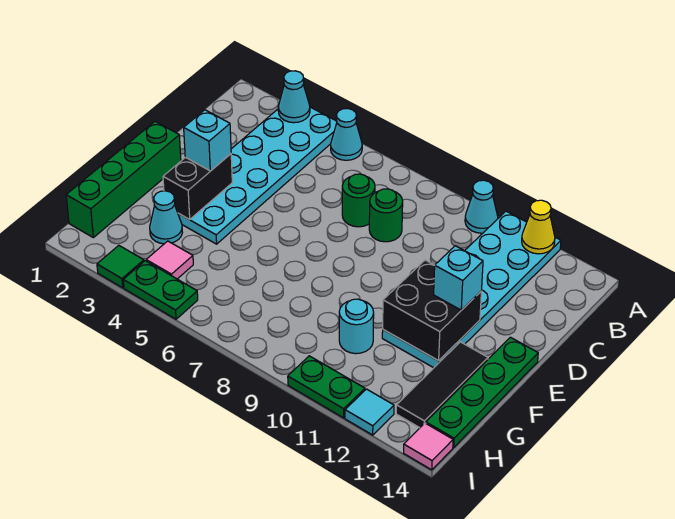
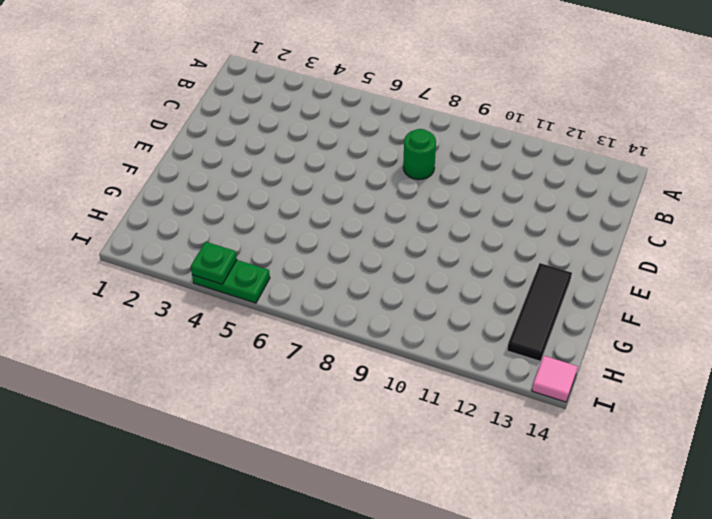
green plate I4 level 2 -> none
none -> cyan plate A3:F4 level 1
none -> cyan cone A5 level 1
none -> cyan cone A10 level 1

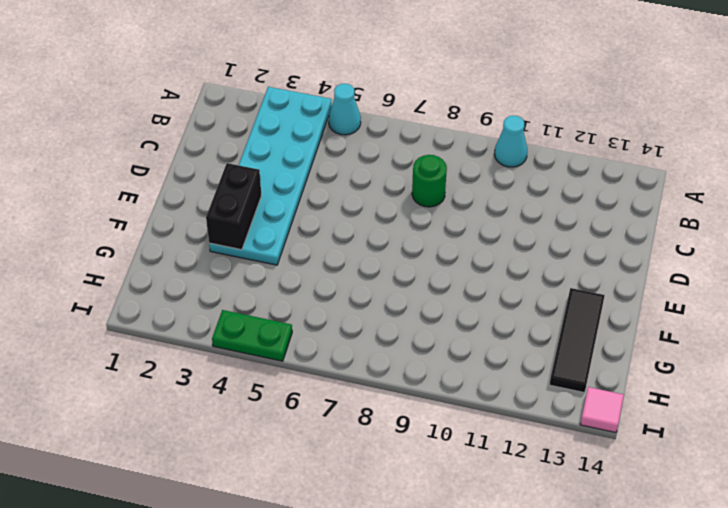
none -> cyan plate A11:F12 level 1
none -> green round brick C7 level 1
none -> green brick E1:H1 level 1

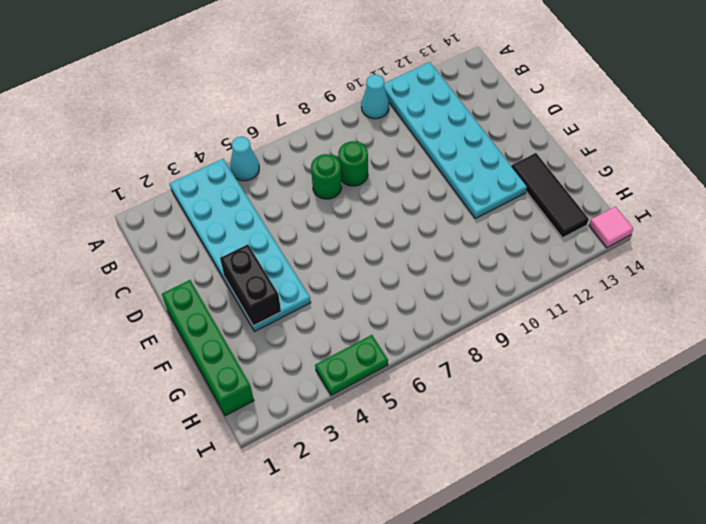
none -> green plate E14:H14 level 1
none -> cyan cone G3 level 1
none -> cyan round brick G10 level 1

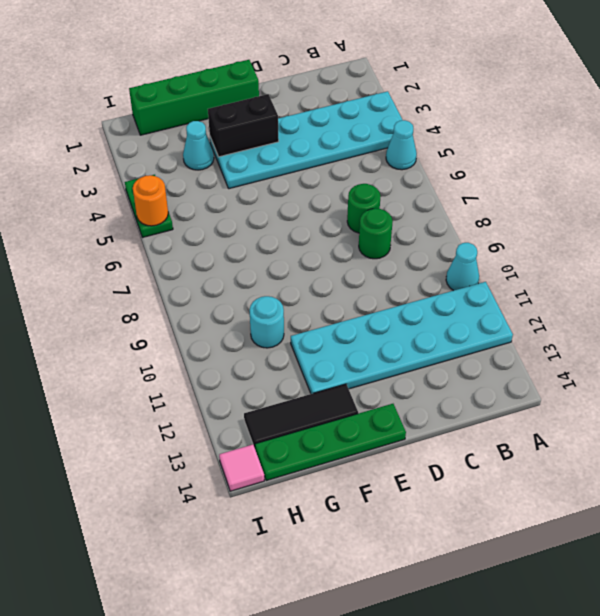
orange round brick I5 level 2 -> none
none -> pink tile H4 level 1
none -> green tile I3 level 1
none -> green plate I10:I11 level 1

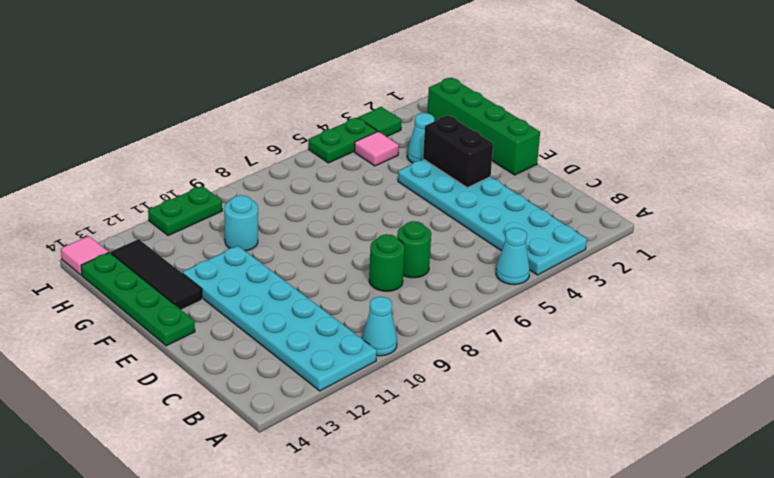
none -> cyan tile I12 level 1
none -> cyan cone A3 level 2
none -> yellow cone A12 level 2

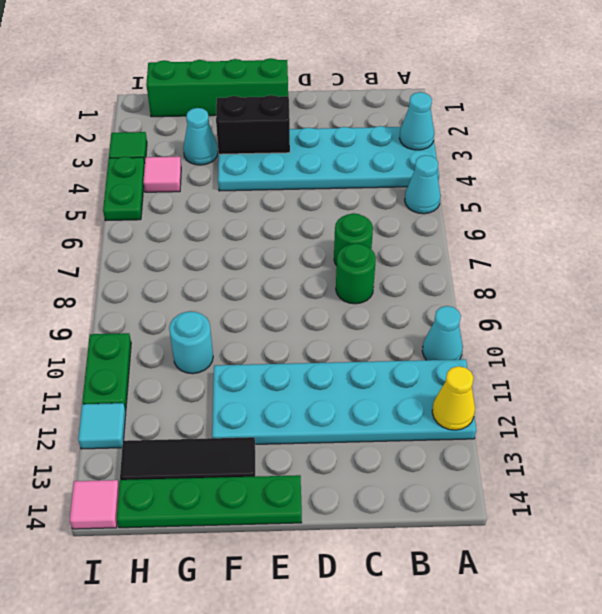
none -> black brick E11:F12 level 2
none -> cyan brick E3 level 3
none -> cyan brick E12 level 3

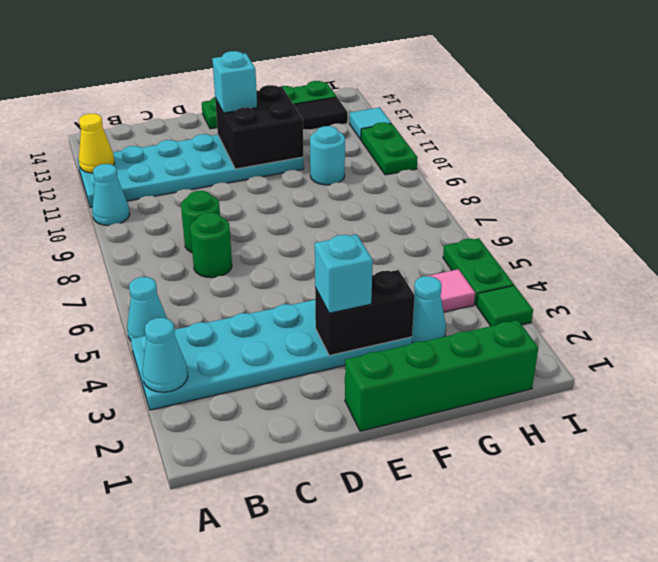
none -> pink tile I14 level 1

